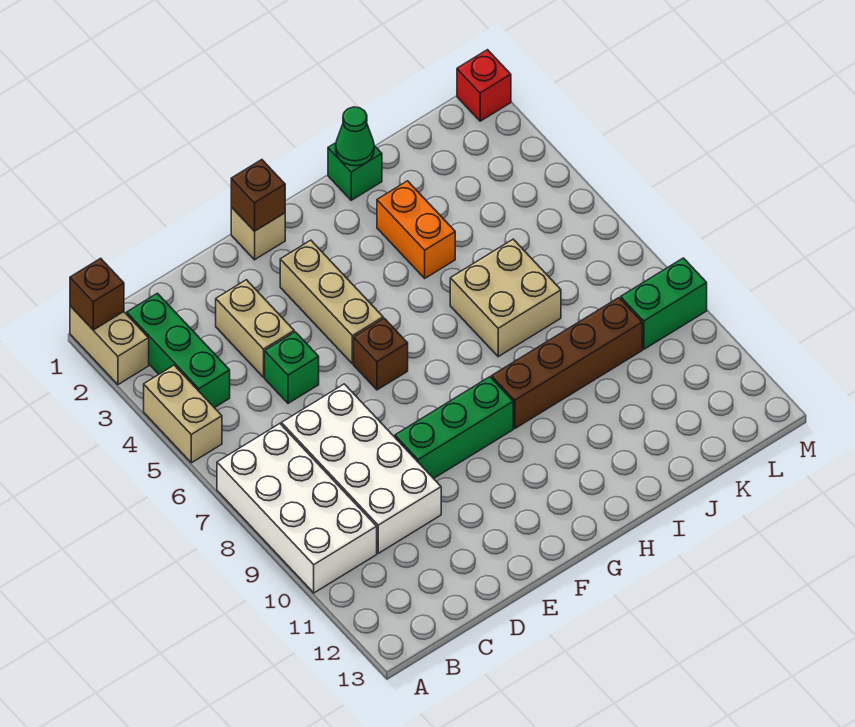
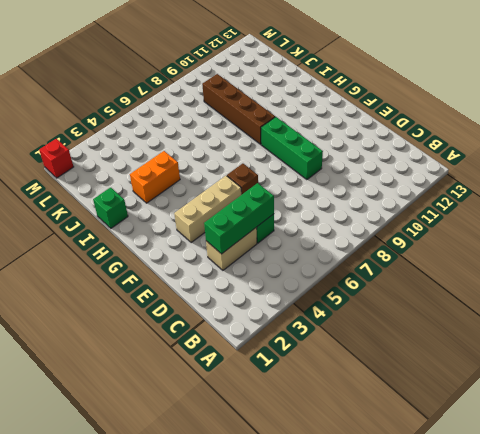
green brick D3:D5 level 2 -> green brick B2:B4 level 1
none -> tan brick A1:A2 level 1
none -> tan brick A4:A5 level 1
none -> white brick A7:B10 level 1

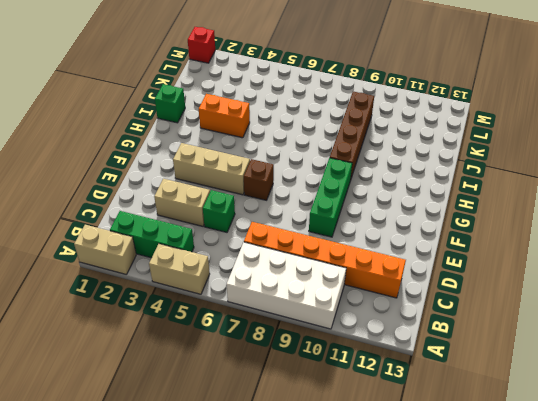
orange brick C7:C12 level 1 -> white brick C7:D10 level 1
none -> tan brick F1 level 1
none -> tan brick I6:J7 level 1
none -> green brick L9:M9 level 1

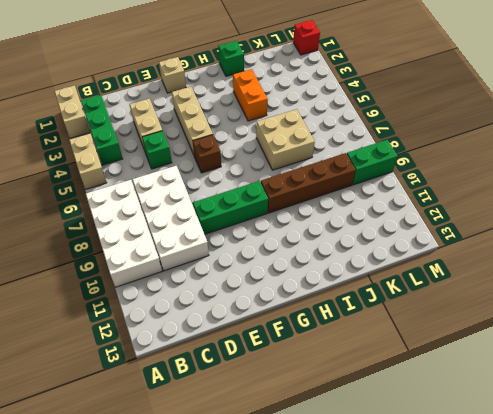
none -> brown brick A1 level 2
none -> brown brick F1 level 2
none -> green cone I1 level 2

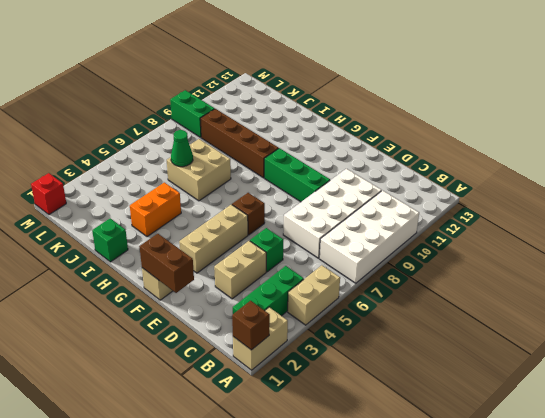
brown brick E1:F1 level 2 -> brown brick F1 level 2
green cone J6 level 2 -> green cone I1 level 2

